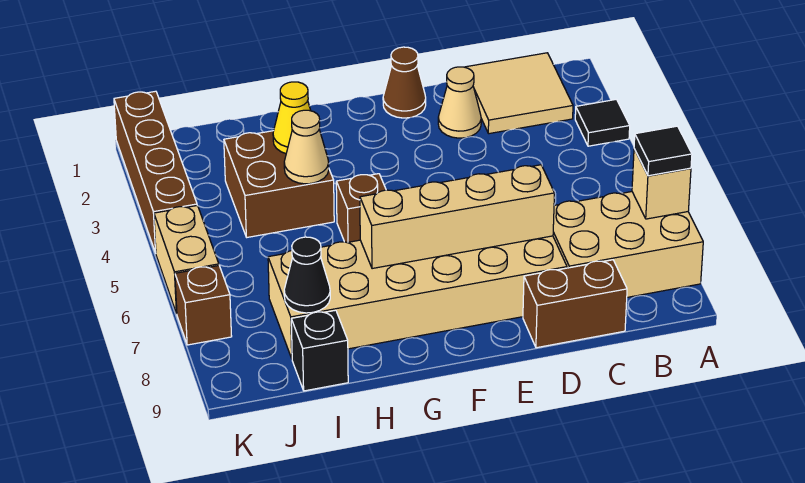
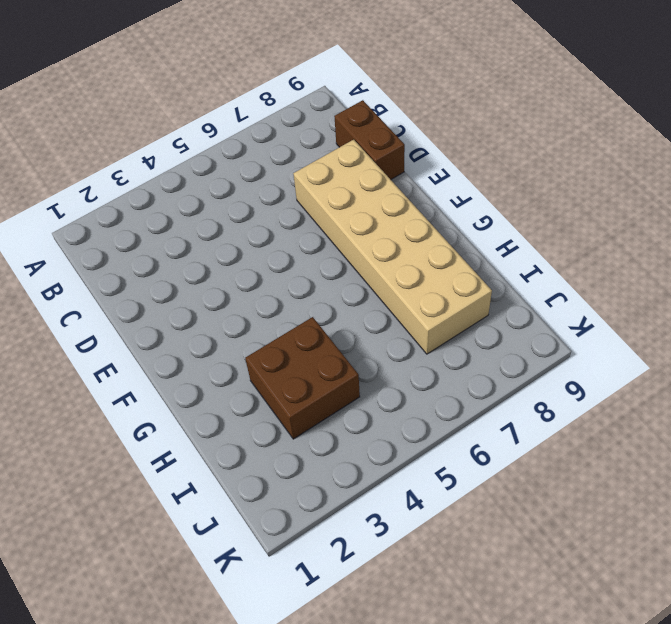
none -> black tile A3 level 1
none -> tan brick A7:C8 level 1
none -> tan tile B1:C2 level 1

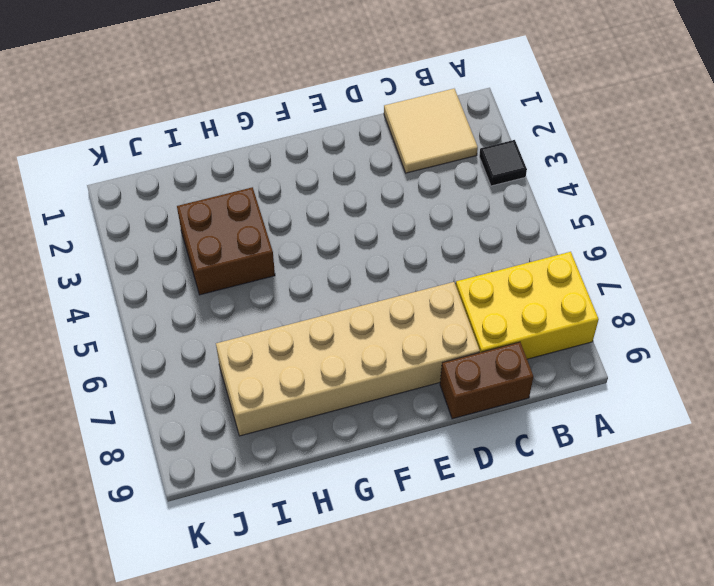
yellow brick A7:C8 level 1 -> tan brick A7:C8 level 1
none -> tan cone D2 level 1
none -> brown cone E1 level 1
none -> brown brick G5 level 1

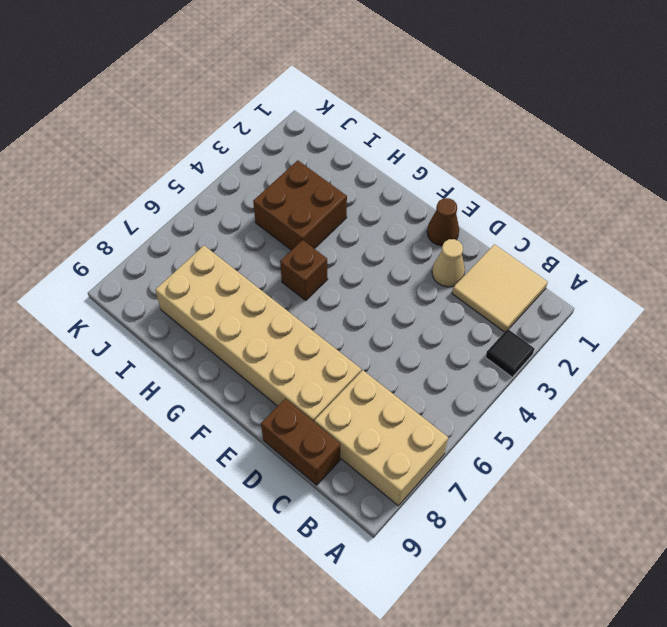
none -> black brick I9 level 1
none -> brown brick K1:K4 level 1
none -> tan brick K5:K6 level 1

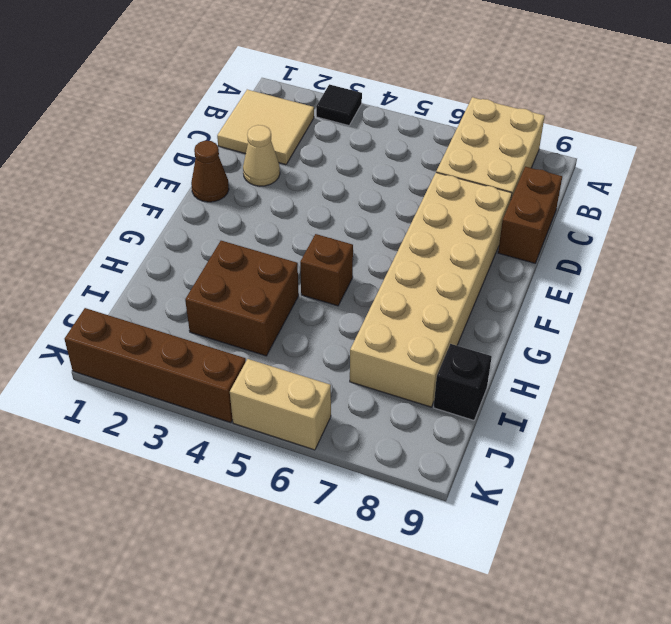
none -> brown brick K7 level 1
none -> tan brick A7 level 2
none -> tan brick D7:G7 level 2

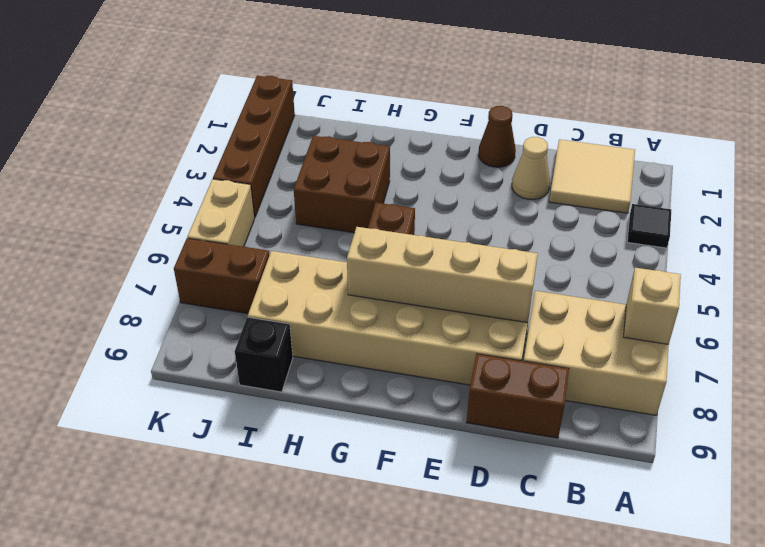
brown brick J7:K7 level 1 -> brown brick K7 level 1
none -> yellow cone H3 level 2
none -> tan cone H4 level 2
none -> black cone I8 level 2

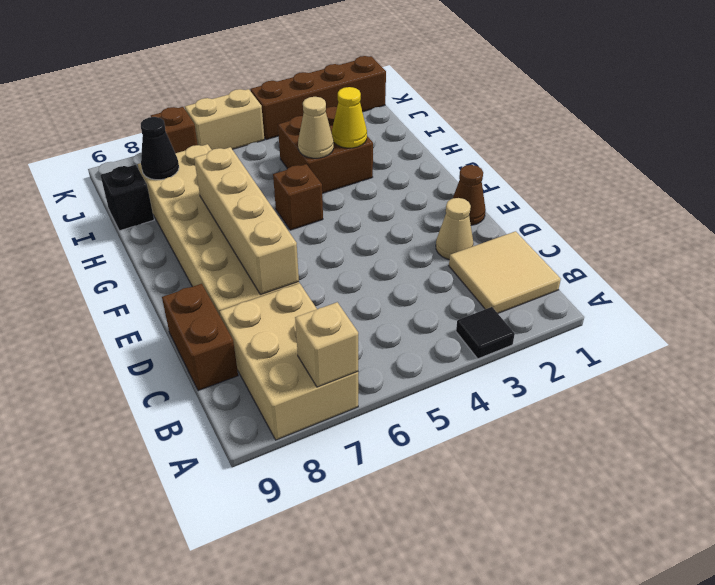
none -> black tile A7 level 3

